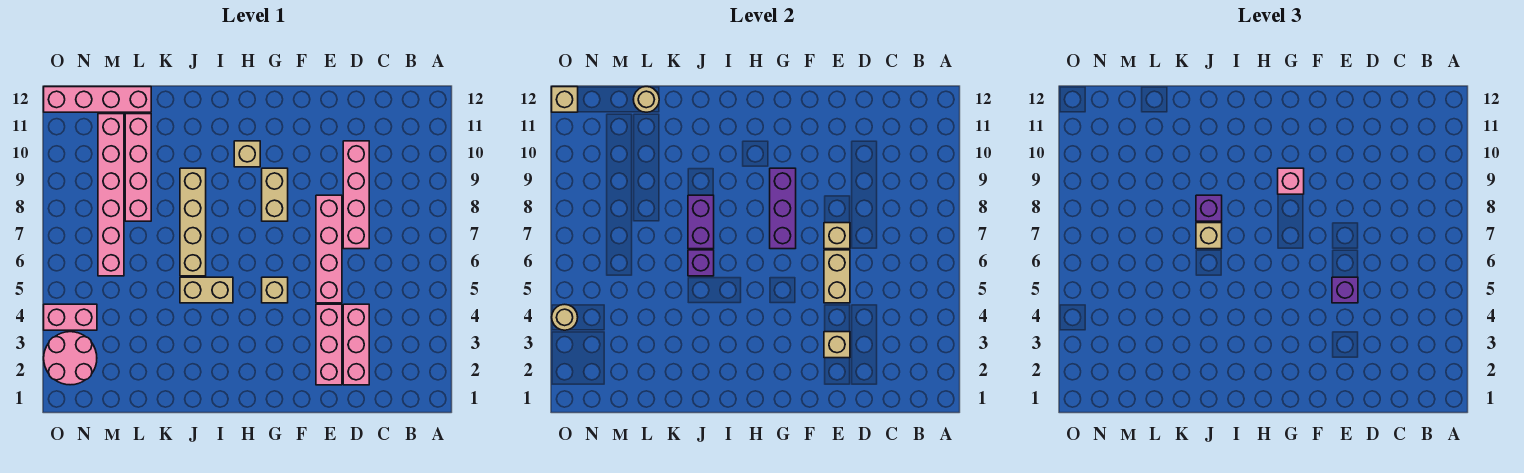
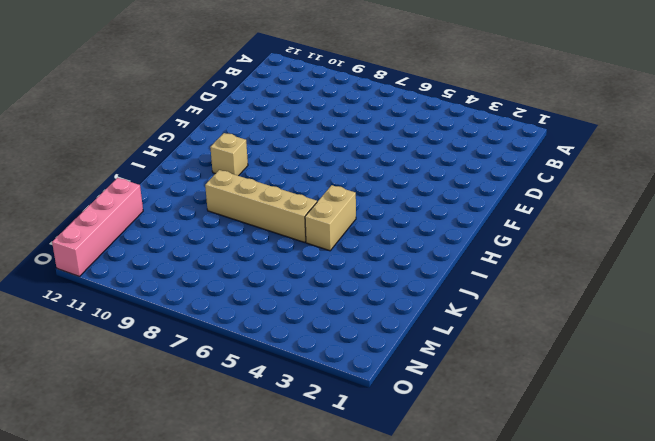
none -> pink brick D2:D4 level 1
none -> pink brick D7:D10 level 1
none -> pink brick E2:E4 level 1

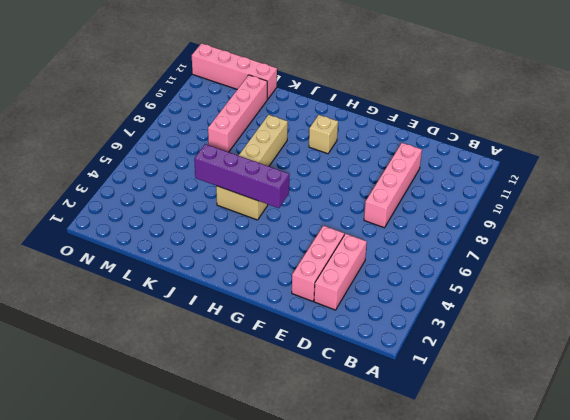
purple brick H5:K5 level 2 -> none
none -> pink brick E5:E8 level 1
none -> tan brick G5 level 1
none -> tan brick G8:G9 level 1

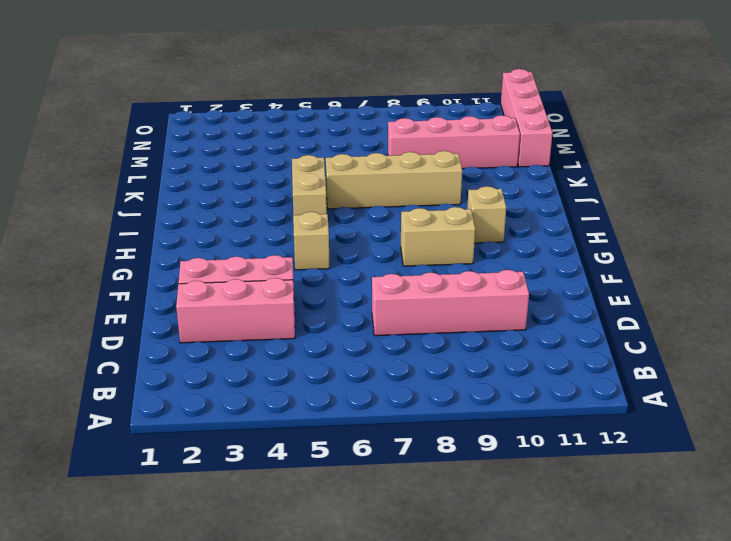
none -> pink brick E5:E8 level 1
none -> pink brick M6:M11 level 1
none -> pink round brick N2:O3 level 1

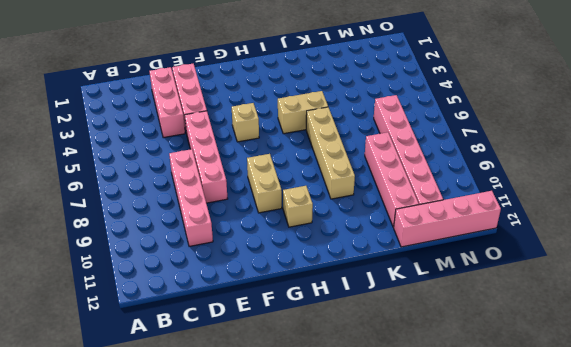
none -> pink round brick N2:O3 level 1
none -> pink brick N4:O4 level 1
none -> tan brick E3 level 2

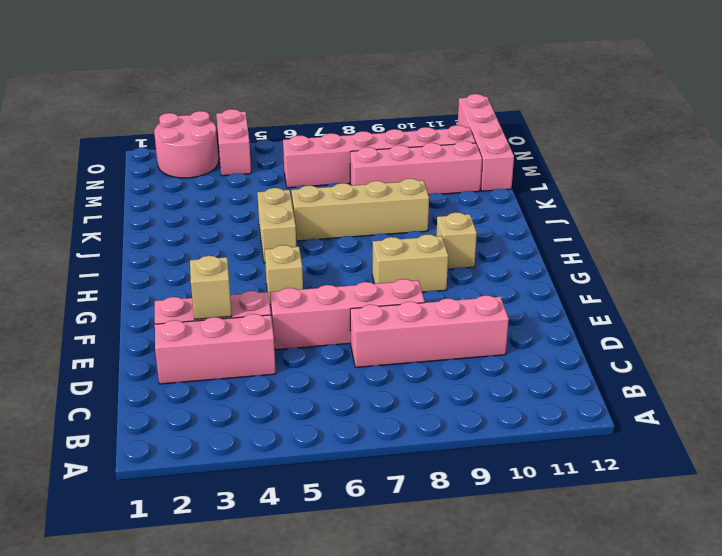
none -> tan brick E5:E6 level 2
none -> tan brick E7 level 2
none -> purple brick G7:G9 level 2

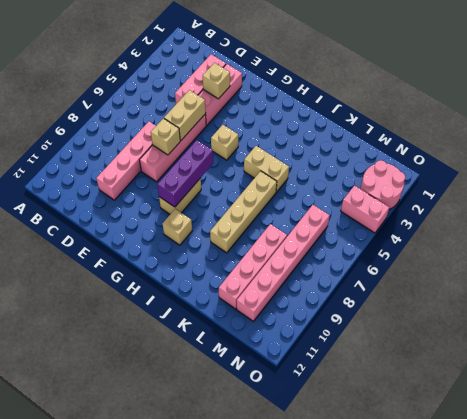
none -> pink brick L12:O12 level 1
none -> purple brick J6 level 2
none -> purple brick J7:J8 level 2

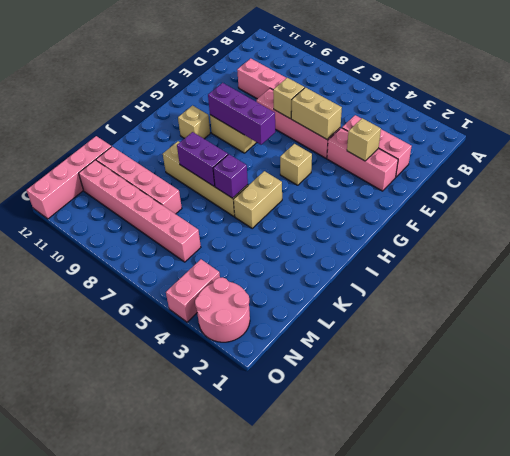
none -> tan round brick L12 level 2
none -> tan round brick O4 level 2
none -> tan brick O12 level 2

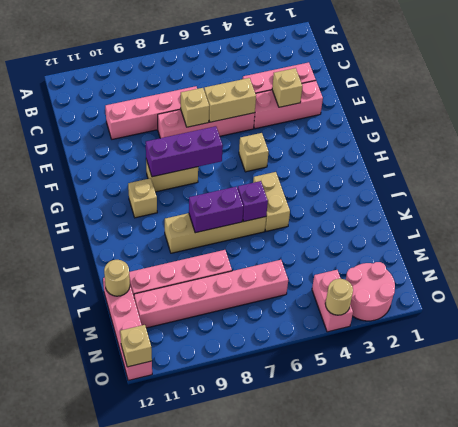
none -> purple brick E5 level 3
none -> pink brick G9 level 3
none -> tan brick J7 level 3

